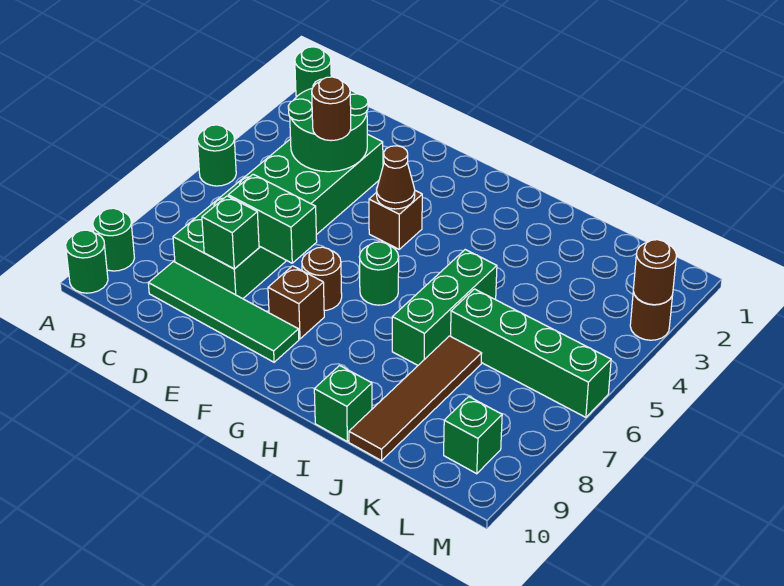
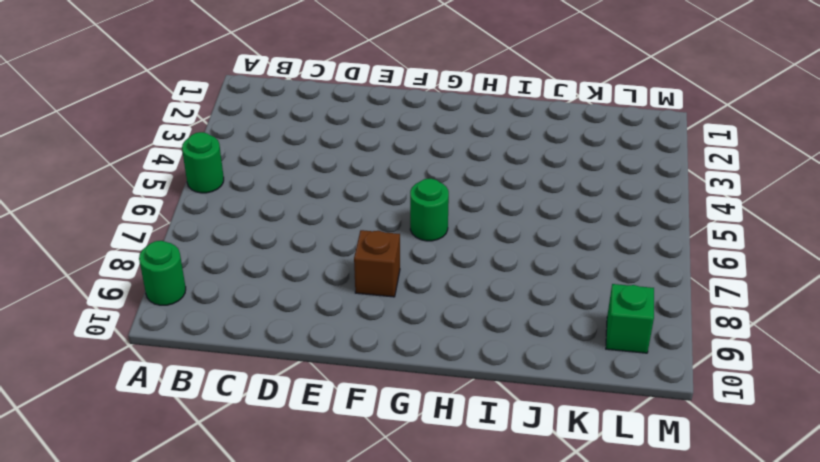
none -> green round brick A1 level 1
none -> green round brick A10 level 1
none -> green brick C3:D8 level 1

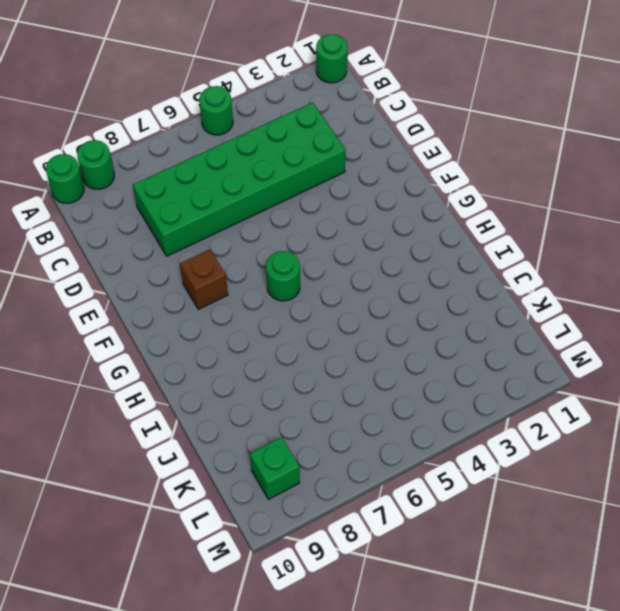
none -> green tile C9:F9 level 1
none -> brown brick F4 level 1
none -> brown round brick F7 level 1

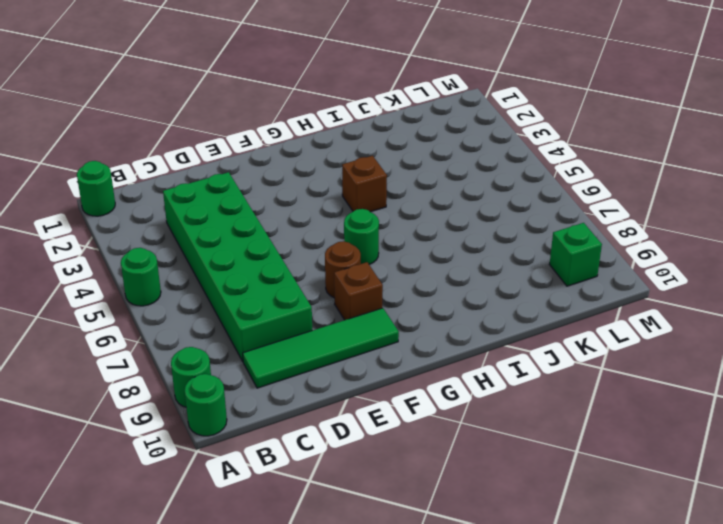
brown brick H4 level 1 -> brown brick F4 level 1
none -> green brick I5:I7 level 1
none -> green brick I10 level 1
none -> green brick J6:M6 level 1

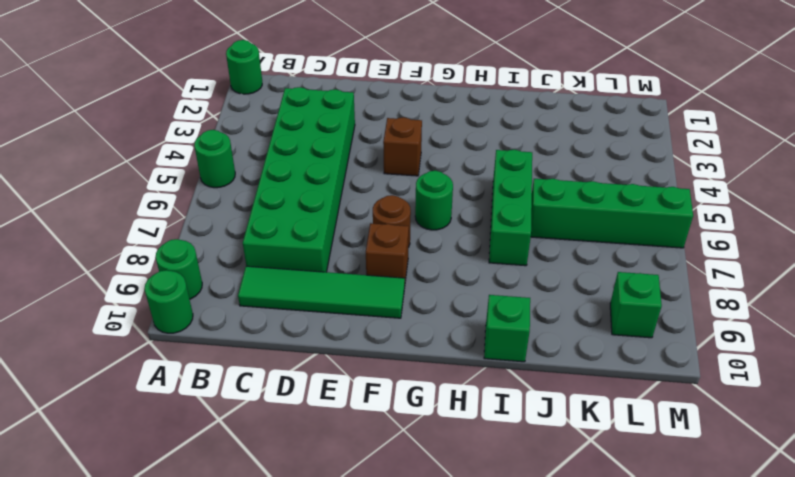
none -> brown tile J7:J10 level 1
none -> brown round brick M3 level 1
none -> green round brick C3:D4 level 2

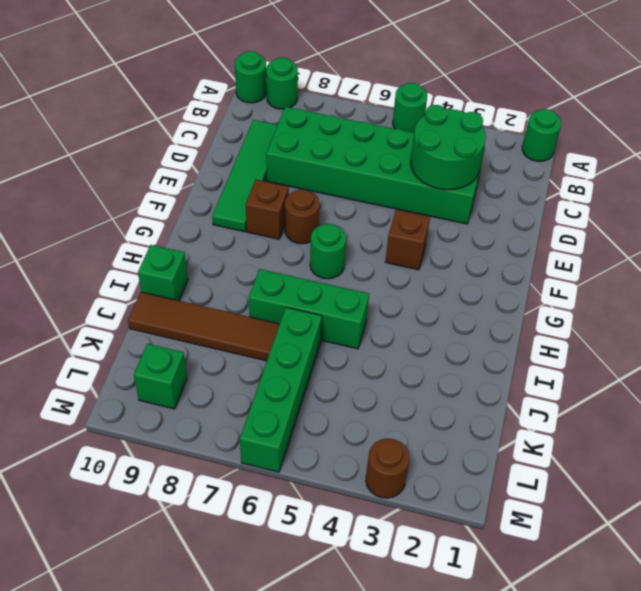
none -> green brick D7:E7 level 2
none -> green brick D8 level 2
none -> brown cone F4 level 2

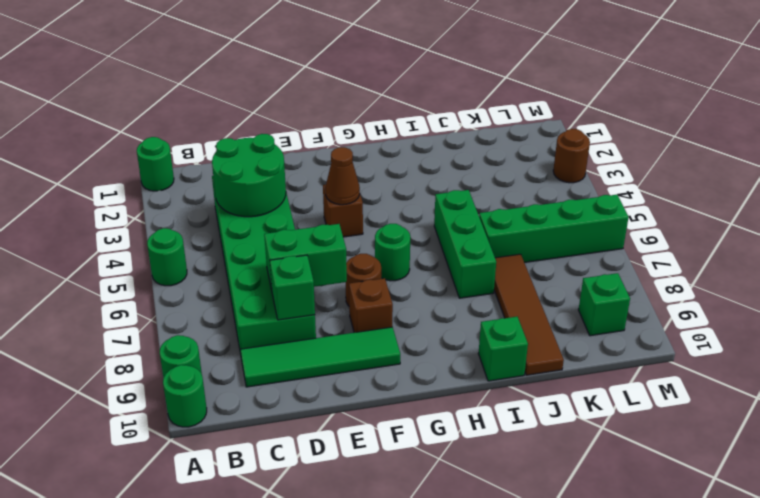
none -> brown round brick M3 level 2
none -> brown round brick D4 level 3

